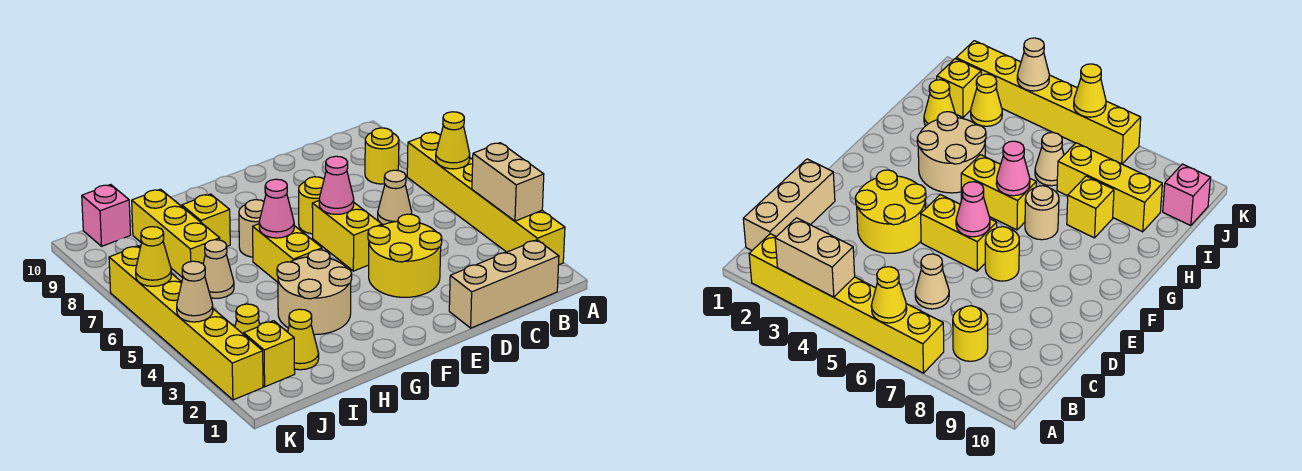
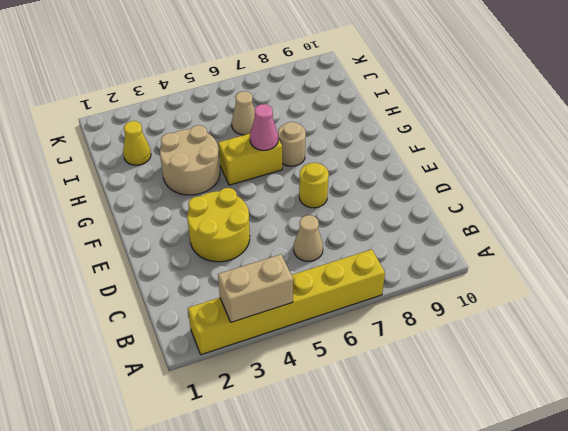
none -> tan brick B1:D1 level 1
none -> yellow round brick B8 level 1
none -> yellow brick E5:E6 level 1

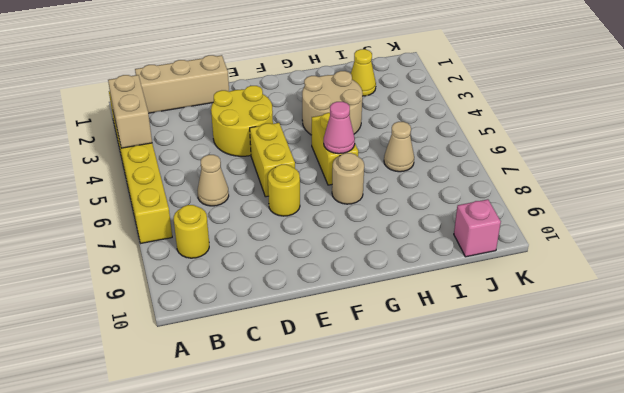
none -> yellow brick H8 level 1
none -> yellow brick I7:I9 level 1
none -> yellow brick J2 level 1

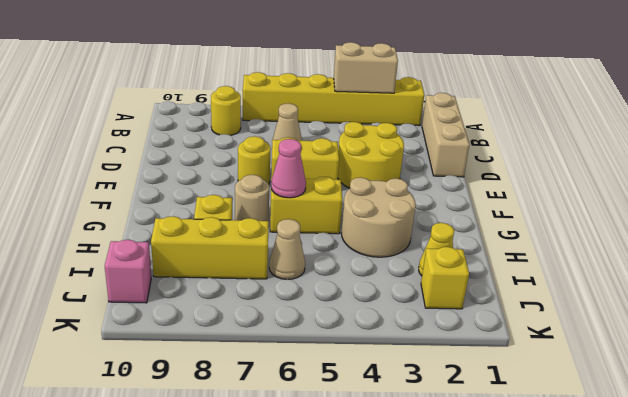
none -> yellow cone J3 level 1
none -> yellow brick K2:K7 level 1
none -> yellow cone A6 level 2

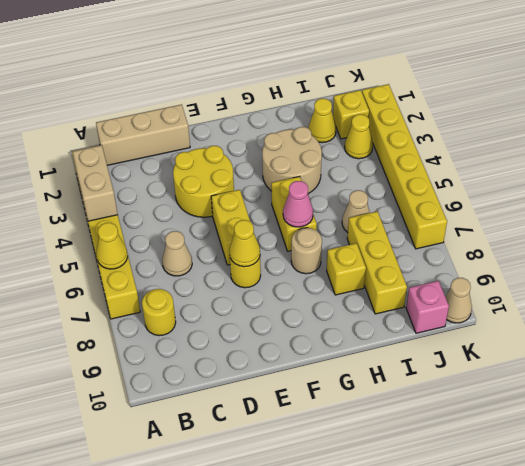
yellow cone E7 level 2 -> yellow cone K6 level 2
tan cone K10 level 1 -> tan cone K4 level 2
none -> pink cone E6 level 2

